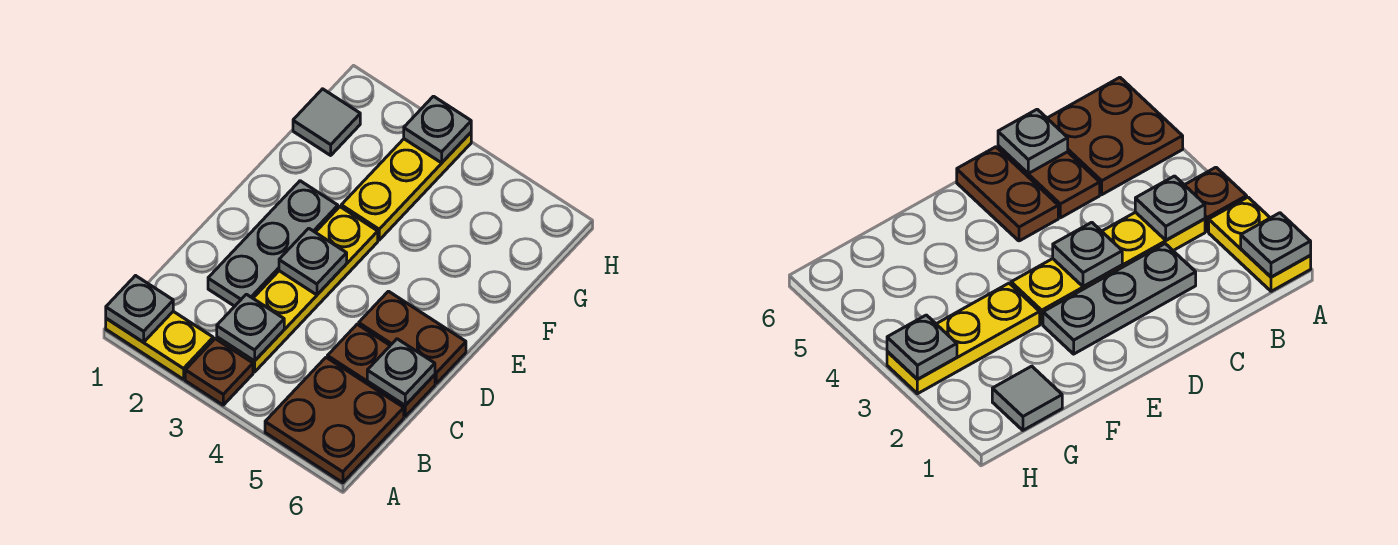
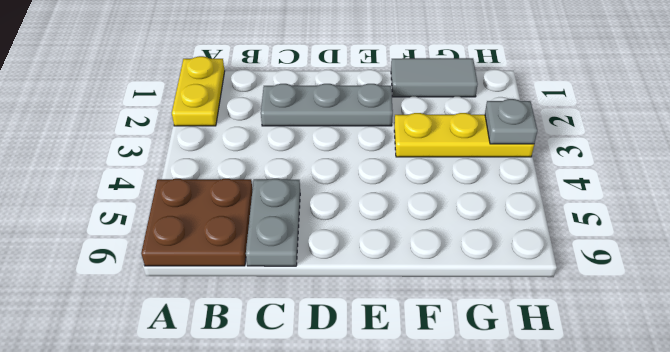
grey plate C5:C6 level 1 -> brown plate C5:C6 level 1
grey tile F1:G1 level 1 -> grey tile G1 level 1
none -> brown plate A3 level 1
none -> yellow plate B3:E3 level 1
none -> brown plate D5:D6 level 1

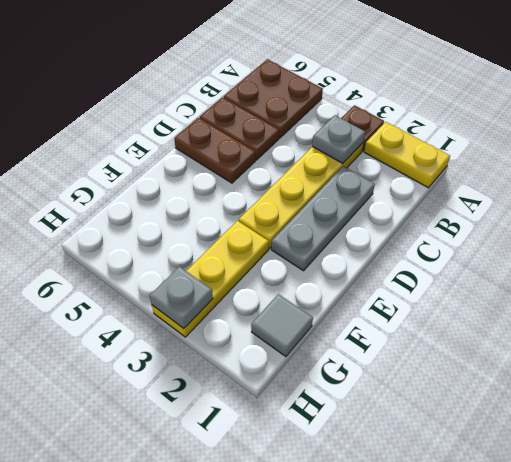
none -> grey plate A1 level 2
none -> grey plate C6 level 2
none -> grey plate D3 level 2

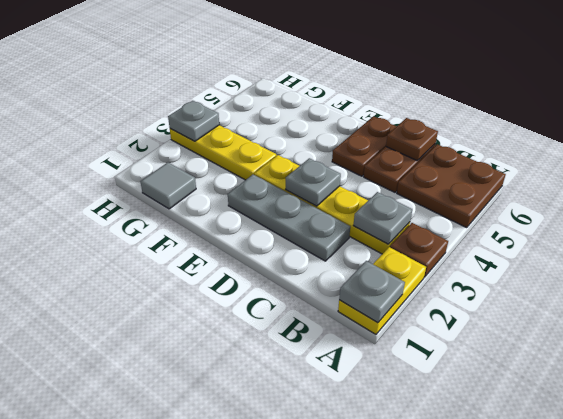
brown plate C6 level 2 -> grey plate C6 level 2

